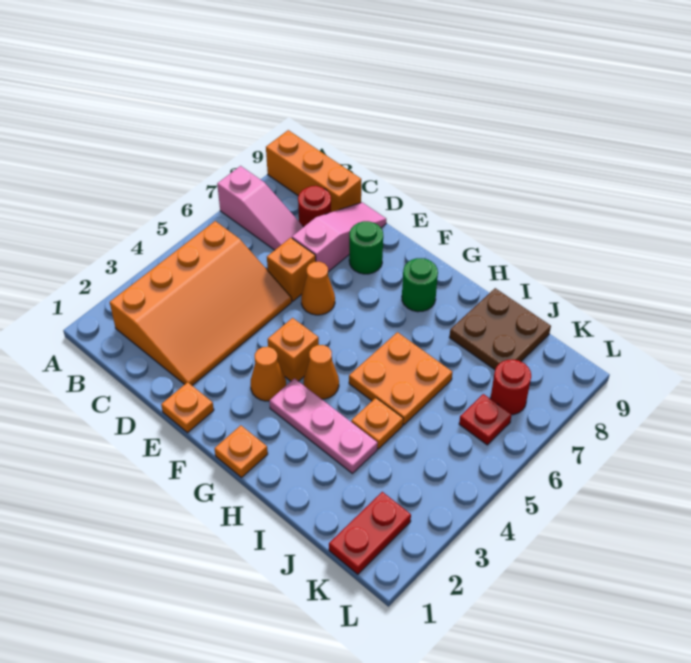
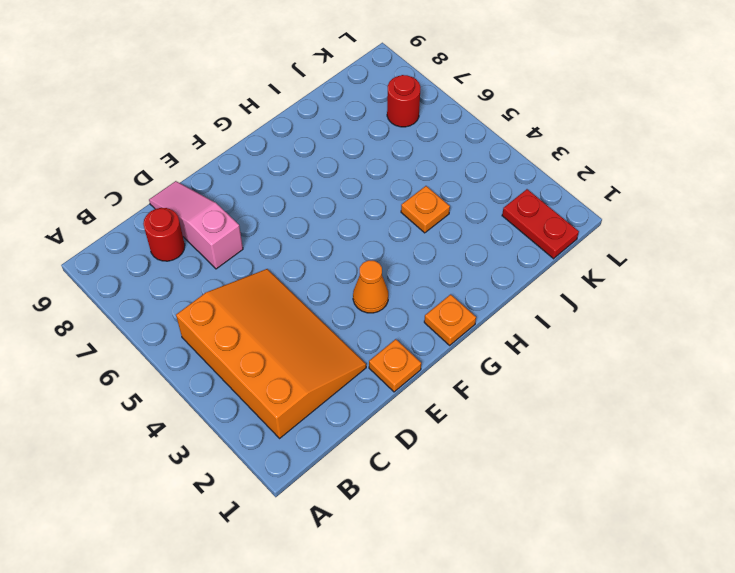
none -> pink slope A7:C7 level 1 top A
none -> orange brick A9:C9 level 1
none -> orange brick D6 level 1

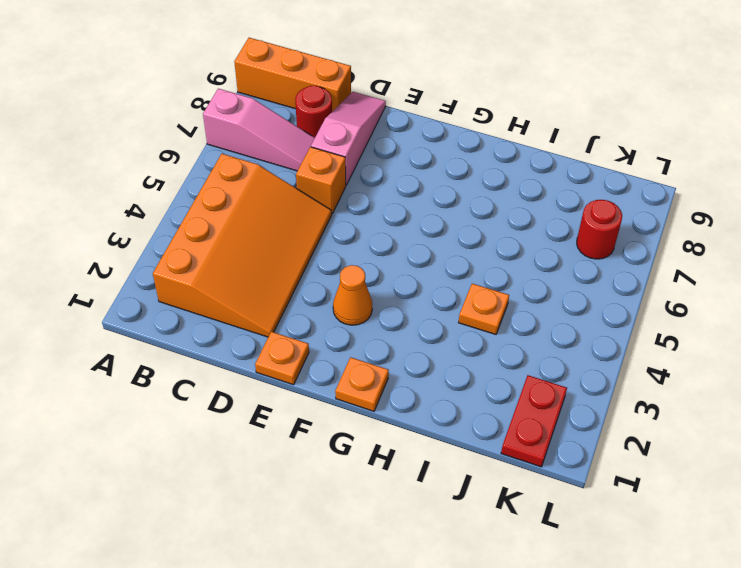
none -> orange cone E6 level 1
none -> green round brick E8 level 1
none -> orange brick F4 level 1

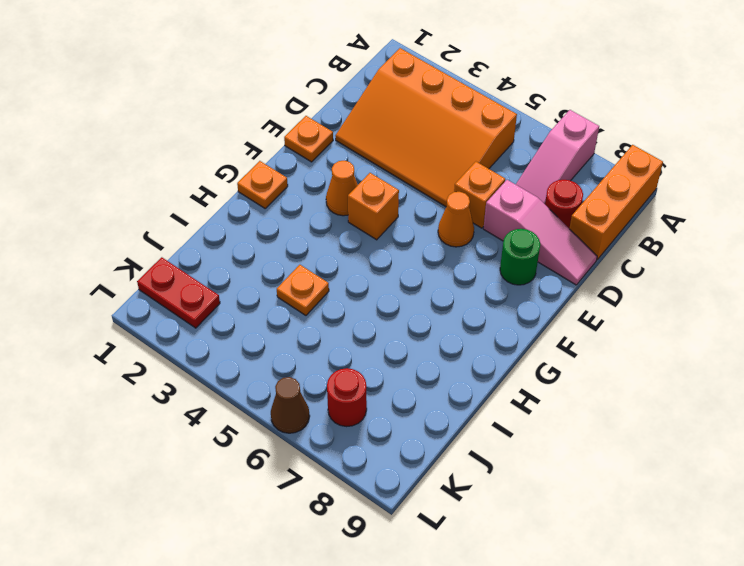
brown cone L6 level 1 -> none
none -> pink plate G3:I3 level 1
none -> orange cone G4 level 1
none -> green round brick G8 level 1

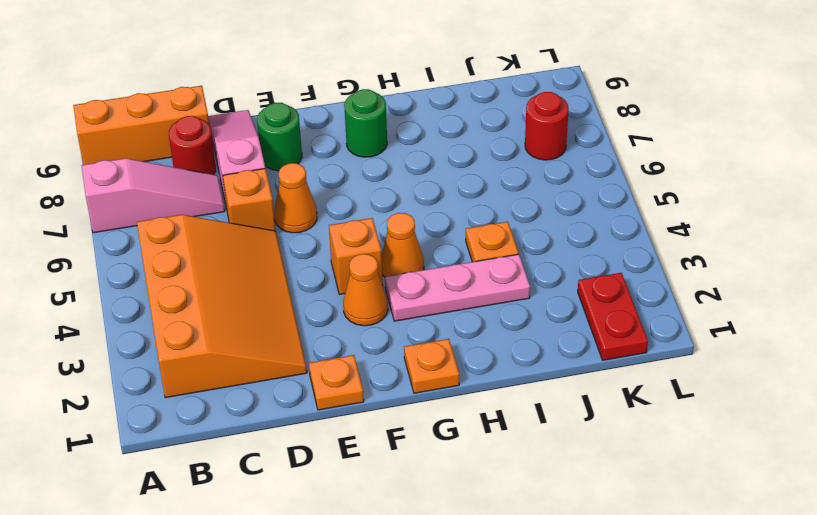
none -> orange plate H5:I6 level 1
none -> brown plate I8:J9 level 1
none -> red plate K6 level 1

